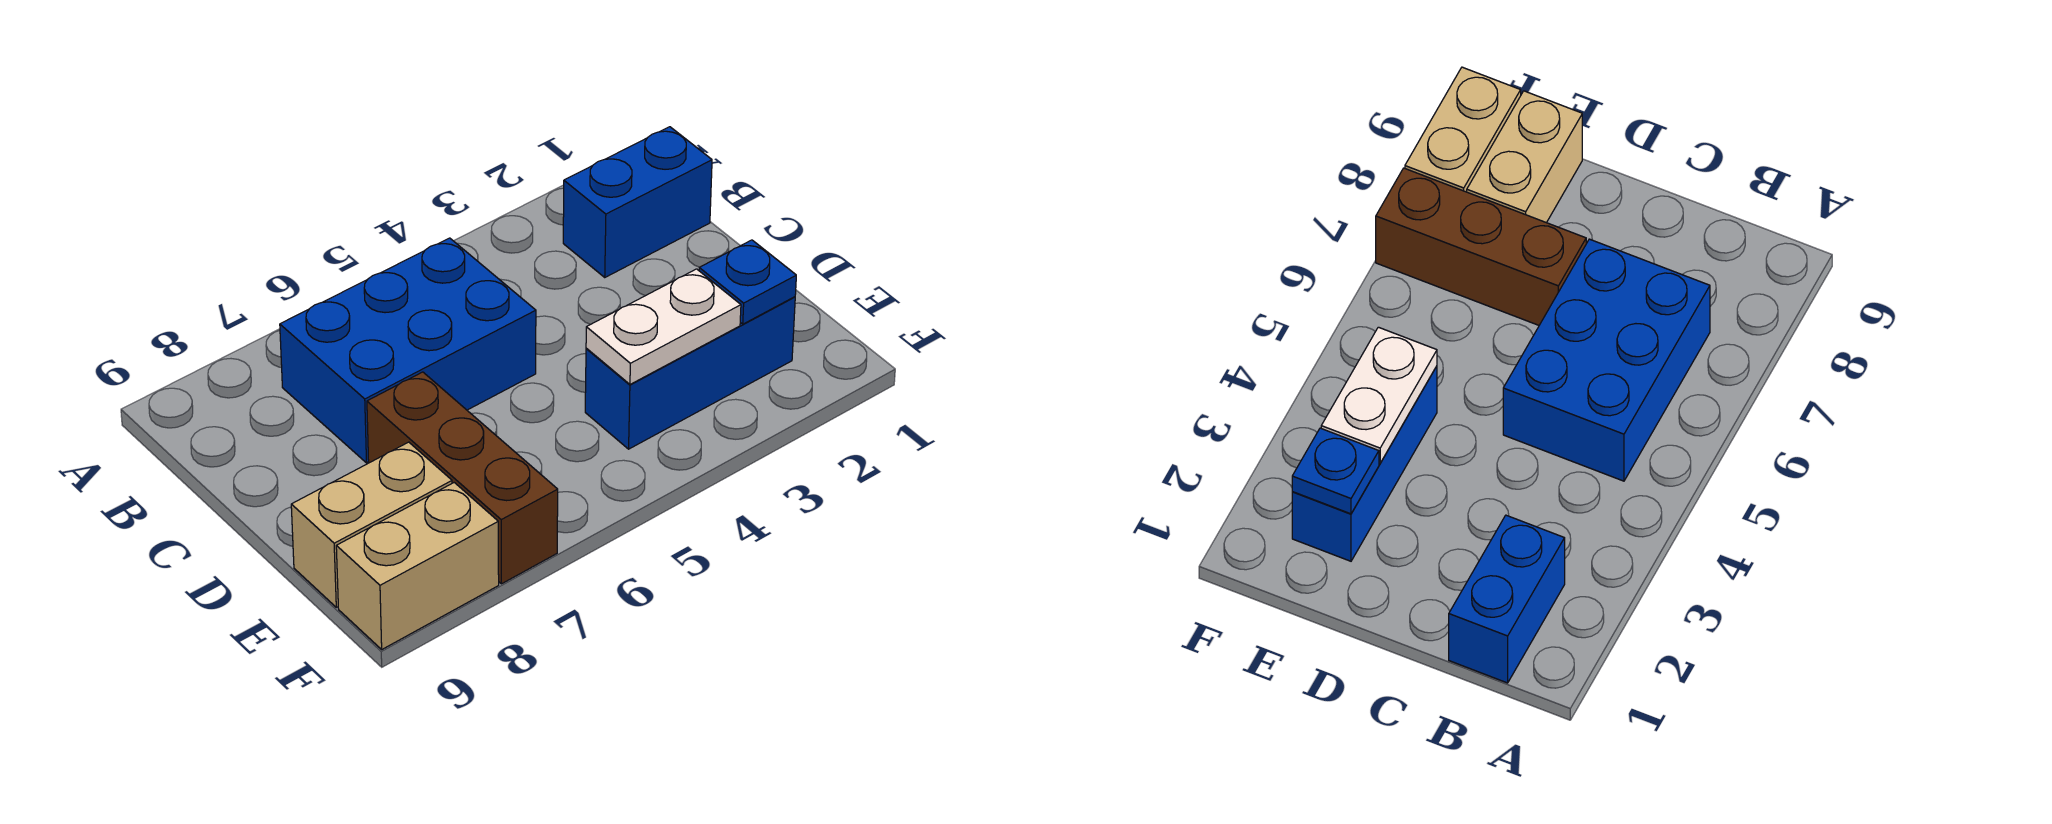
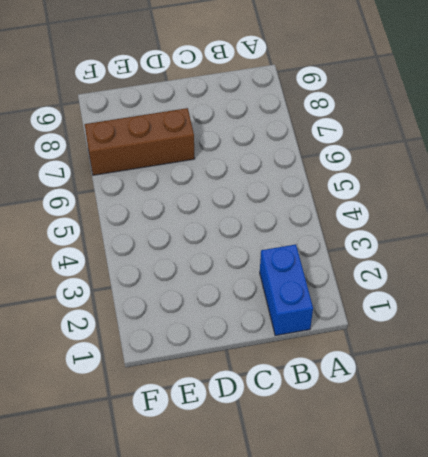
none -> blue brick B5:C7 level 1
none -> blue brick E2:E4 level 1

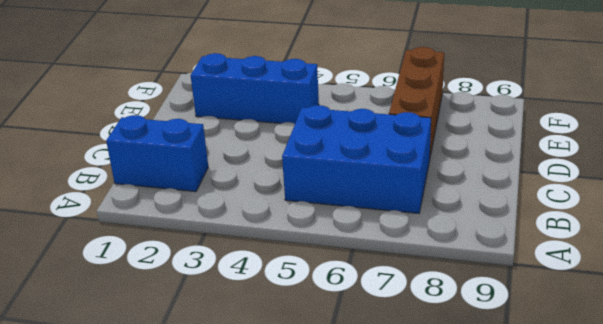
none -> tan brick E8:E9 level 1
none -> tan brick F8:F9 level 1

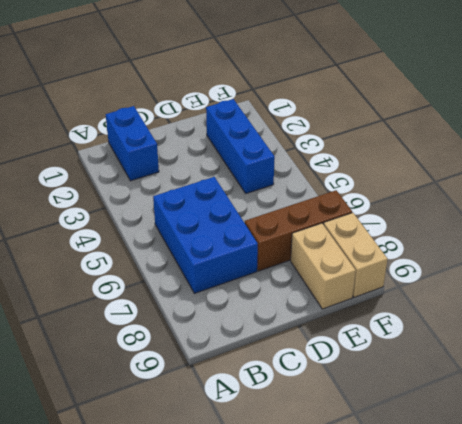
none -> blue plate E2 level 2
none -> white plate E3:E4 level 2

